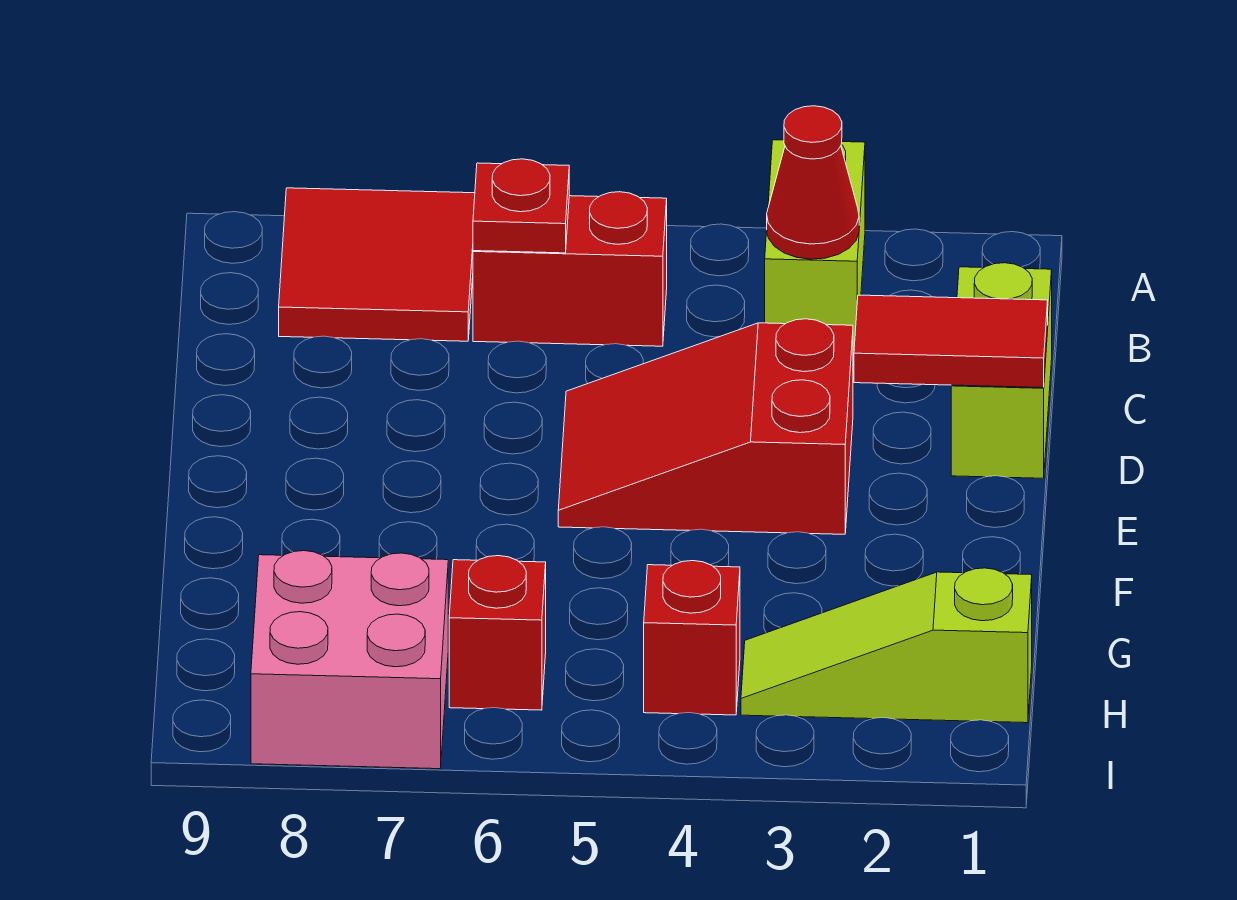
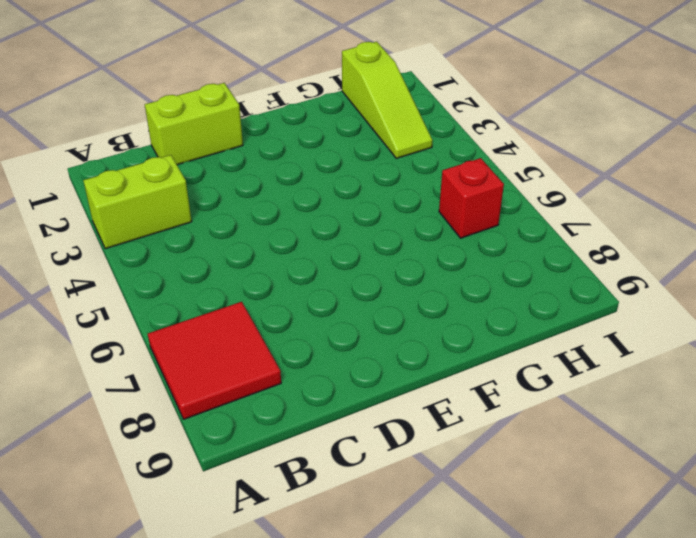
none -> red brick B5:B6 level 1
none -> red slope D3:E5 level 1 top 3
none -> red brick H4 level 1

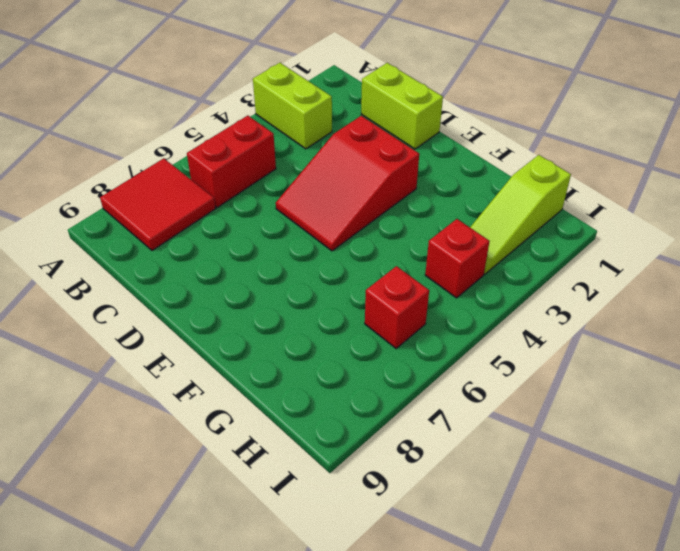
none -> pink brick H7:I8 level 1
none -> red cone B3 level 2
none -> red plate B6 level 2

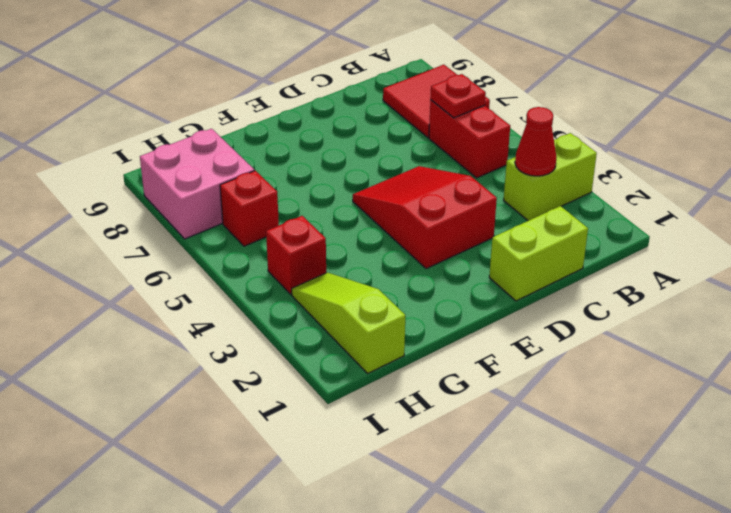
none -> red tile D1:D2 level 2

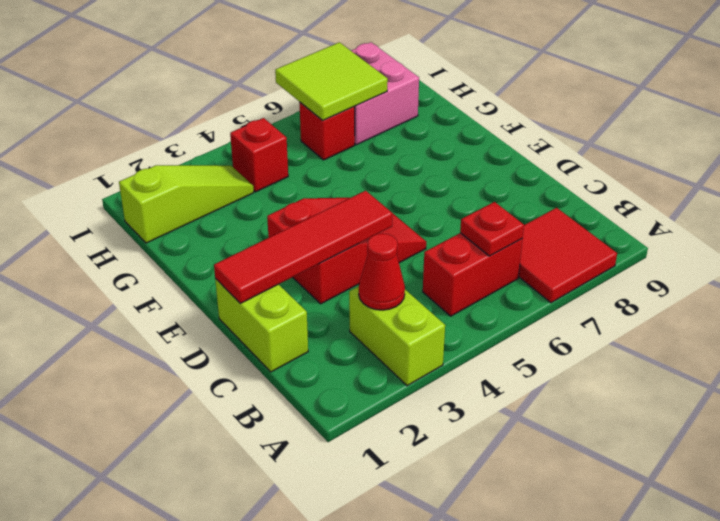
red tile D1:D4 level 2 -> red tile D1:D2 level 2
lime tile H6:I7 level 2 -> none

